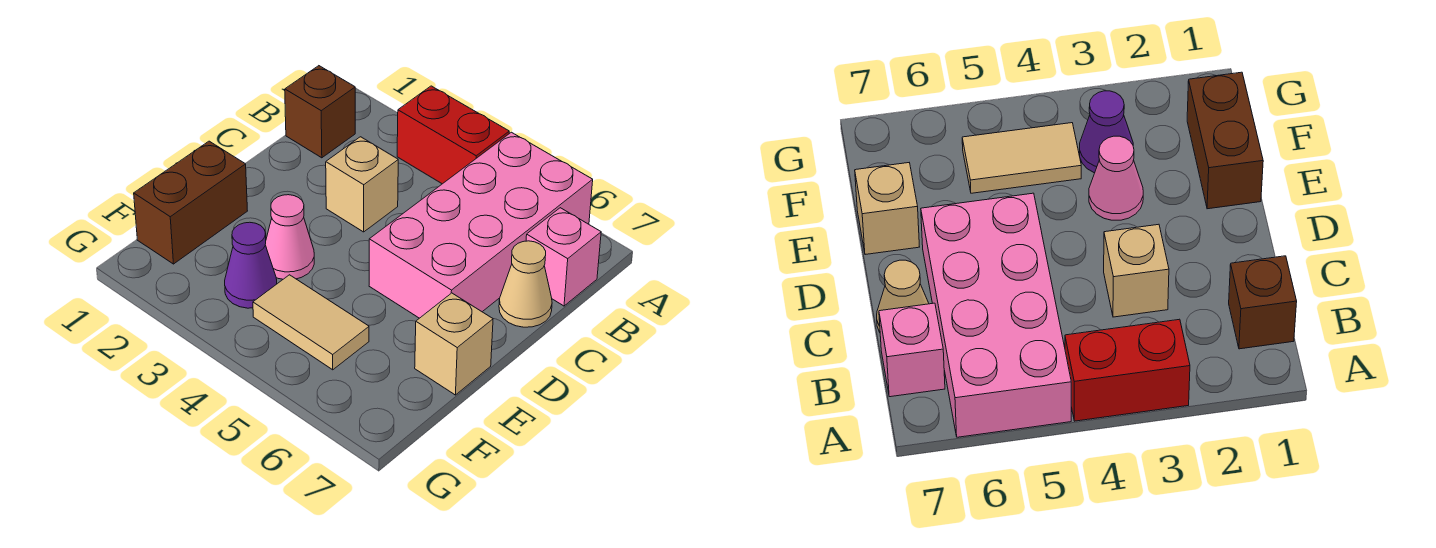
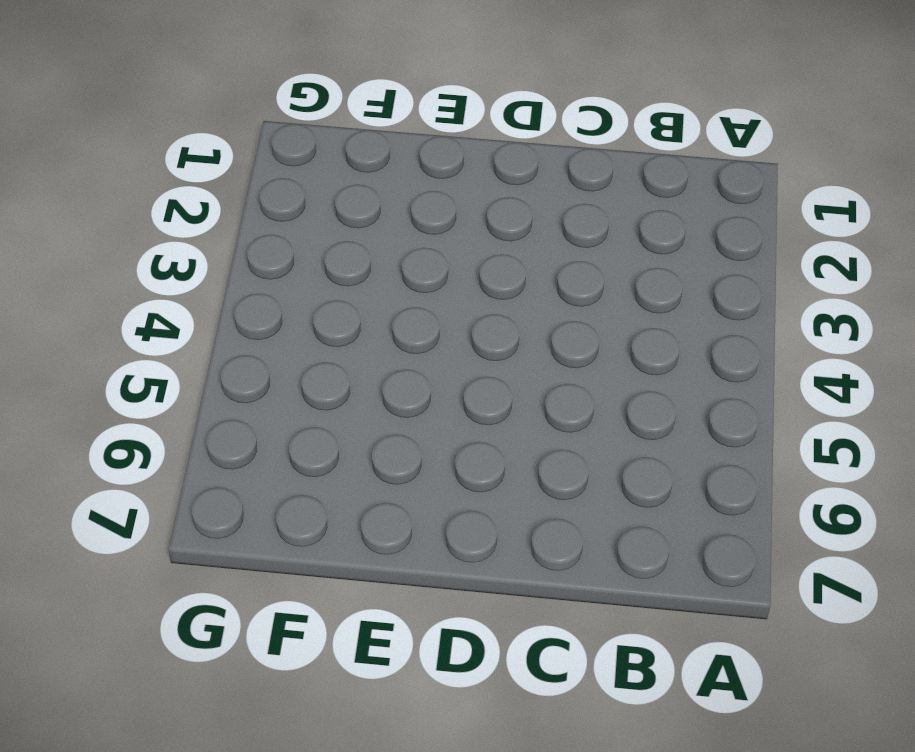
none -> red brick A3:A4 level 1
none -> pink brick A5:D6 level 1

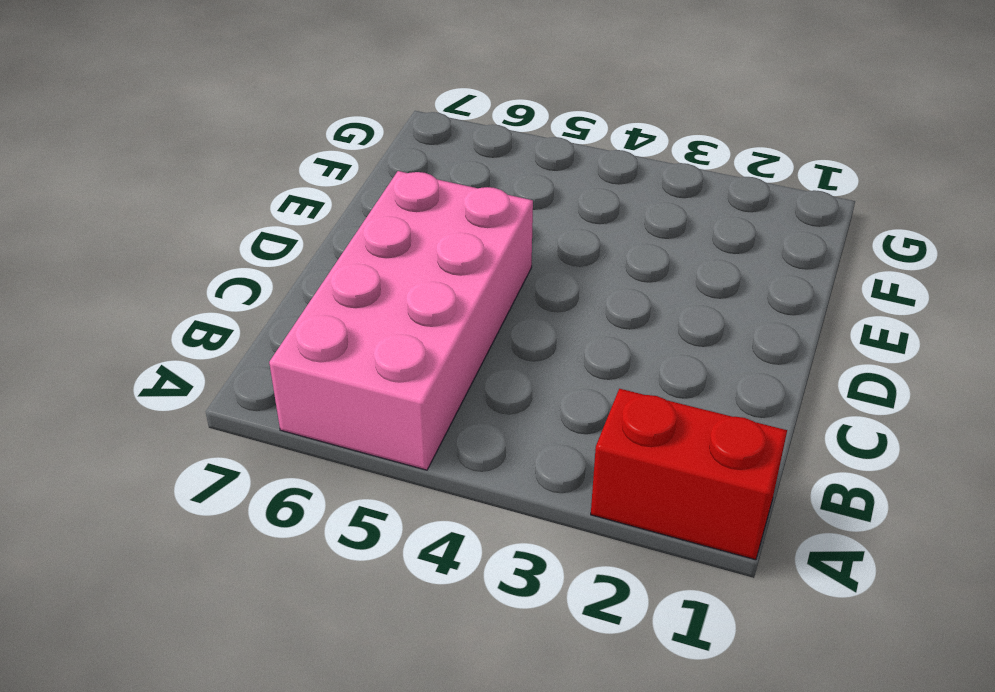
red brick A1:A2 level 1 -> red brick A3:A4 level 1
none -> brown brick B1 level 1
none -> pink brick B7 level 1

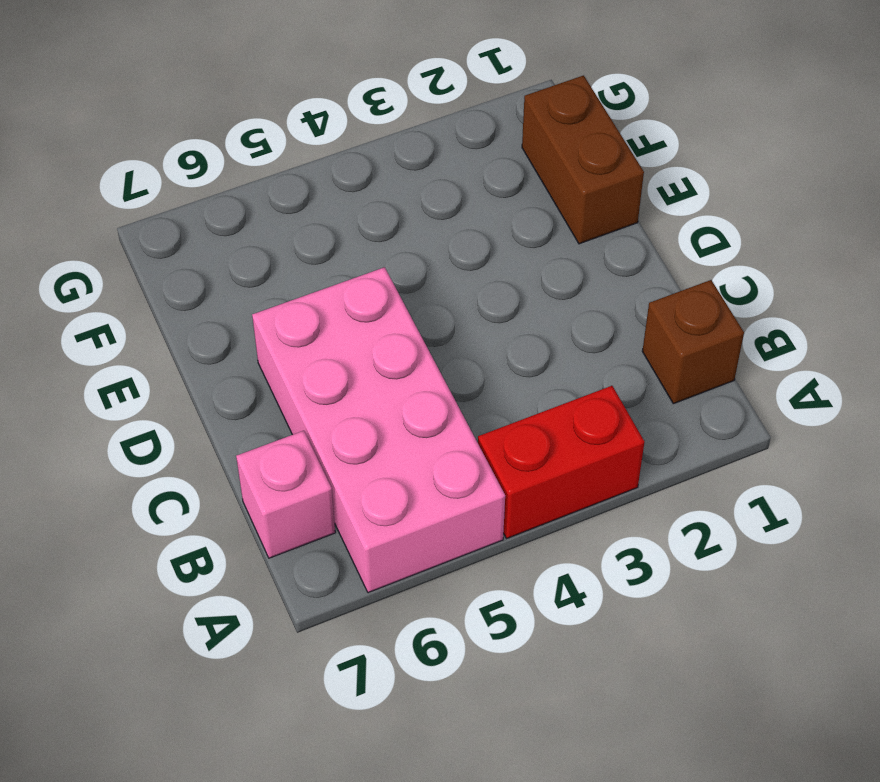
none -> tan brick C3 level 1
none -> tan cone C7 level 1

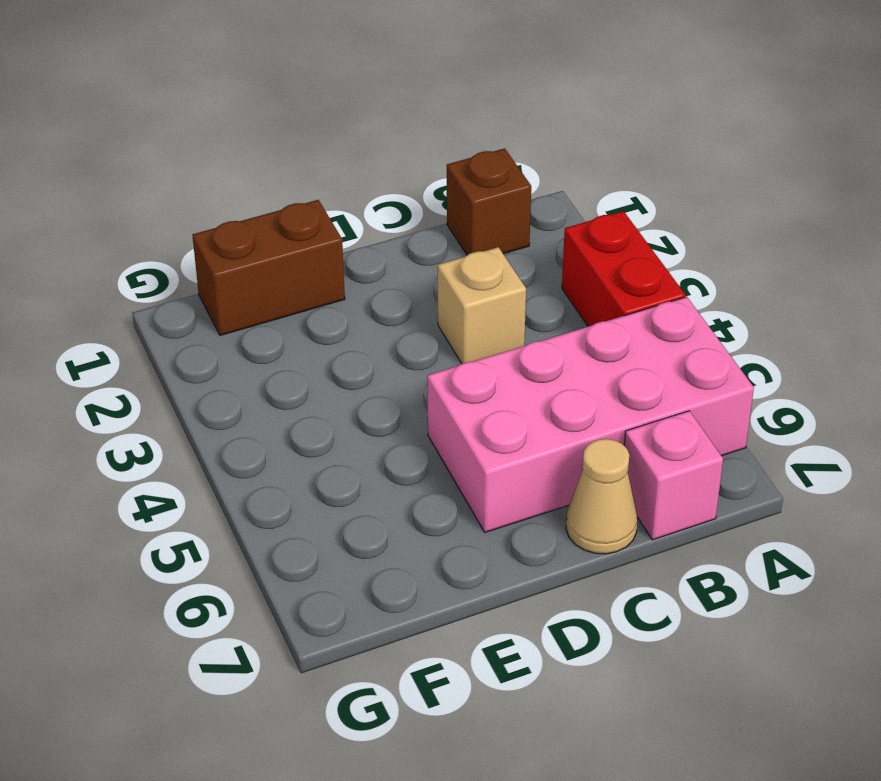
none -> pink cone E3 level 1
none -> tan brick E7 level 1

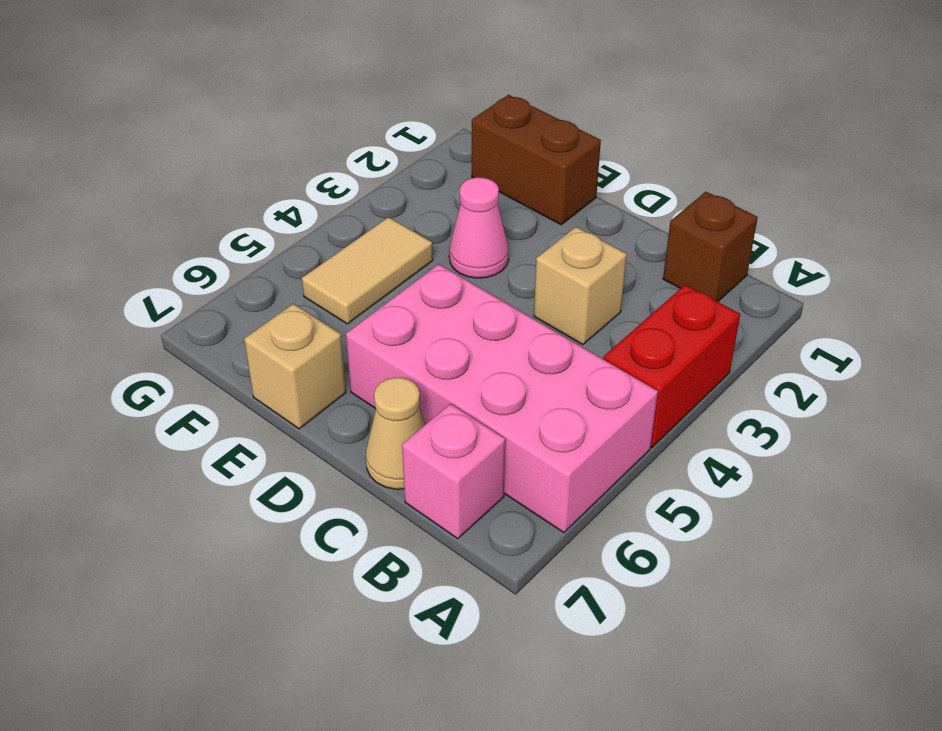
none -> purple cone F3 level 1

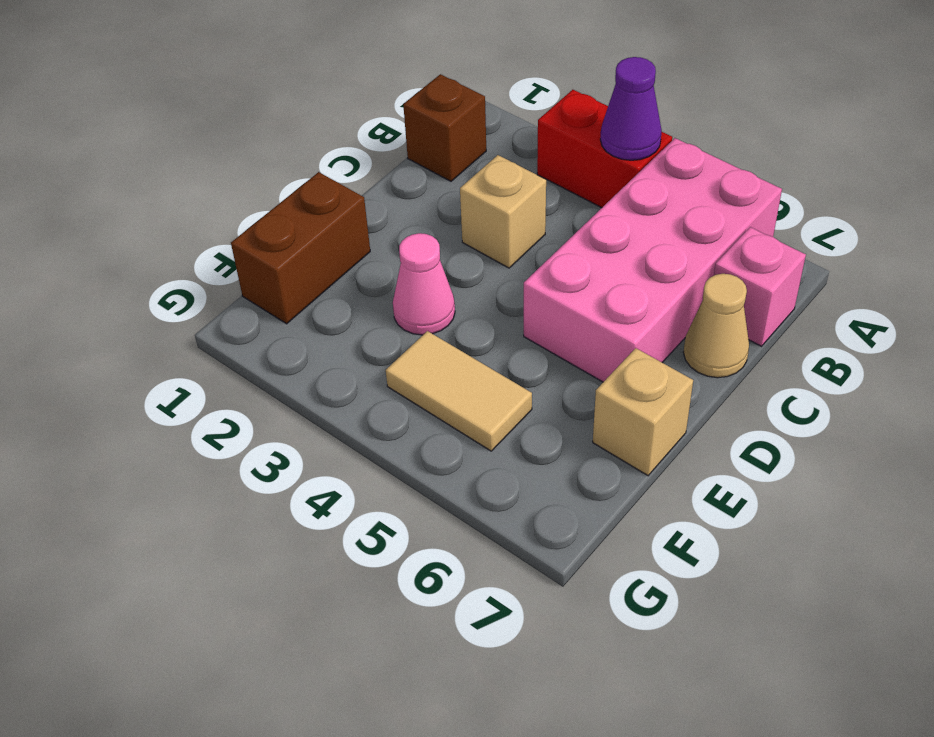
purple cone A4 level 2 -> purple cone F3 level 1

